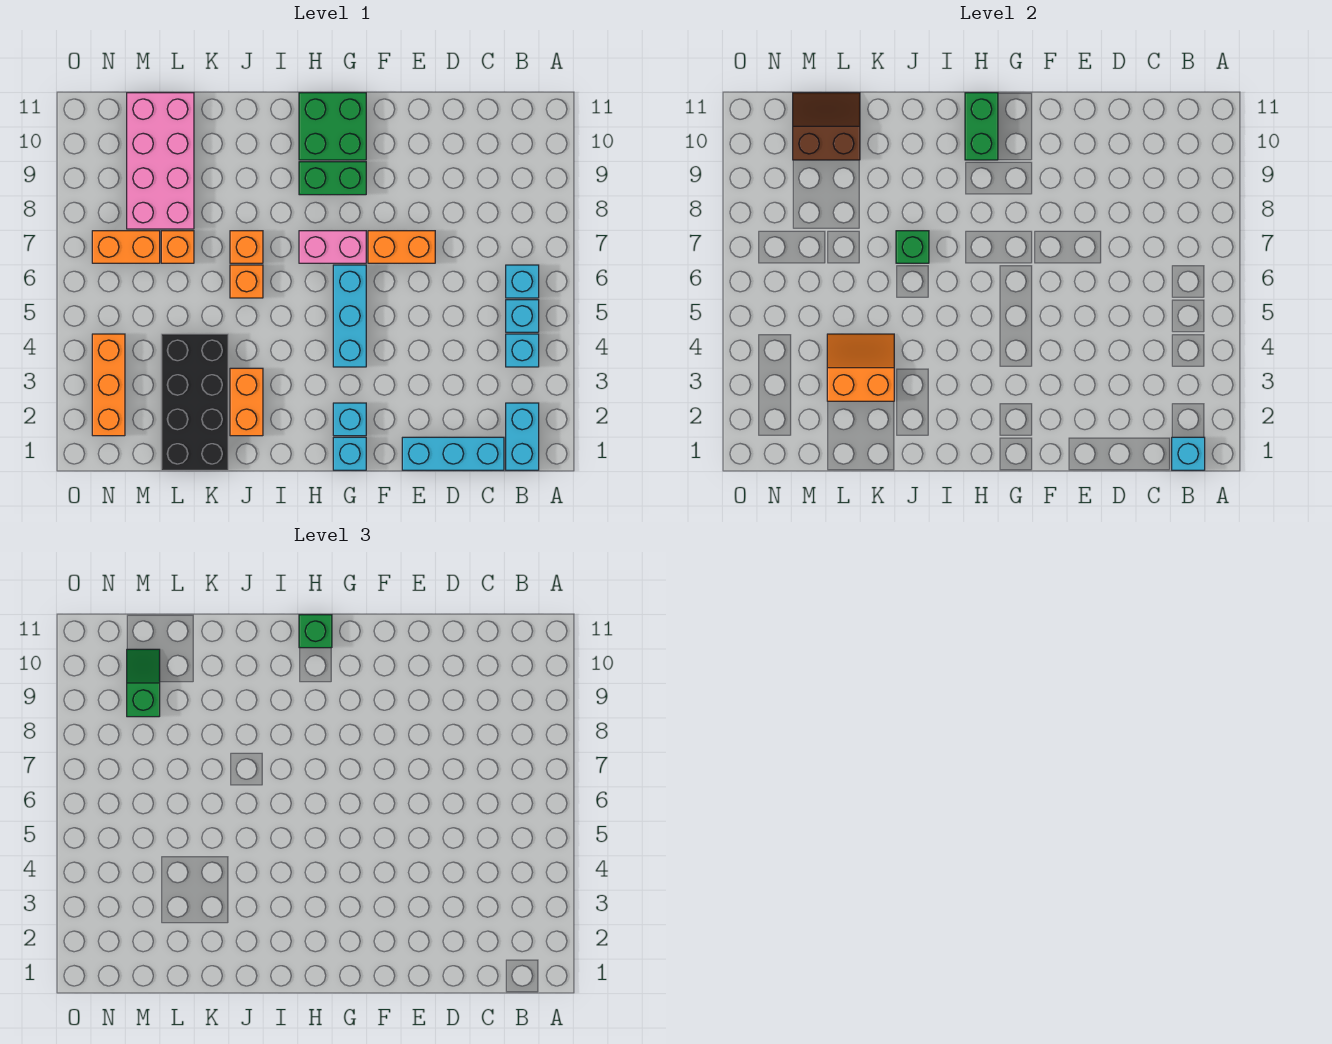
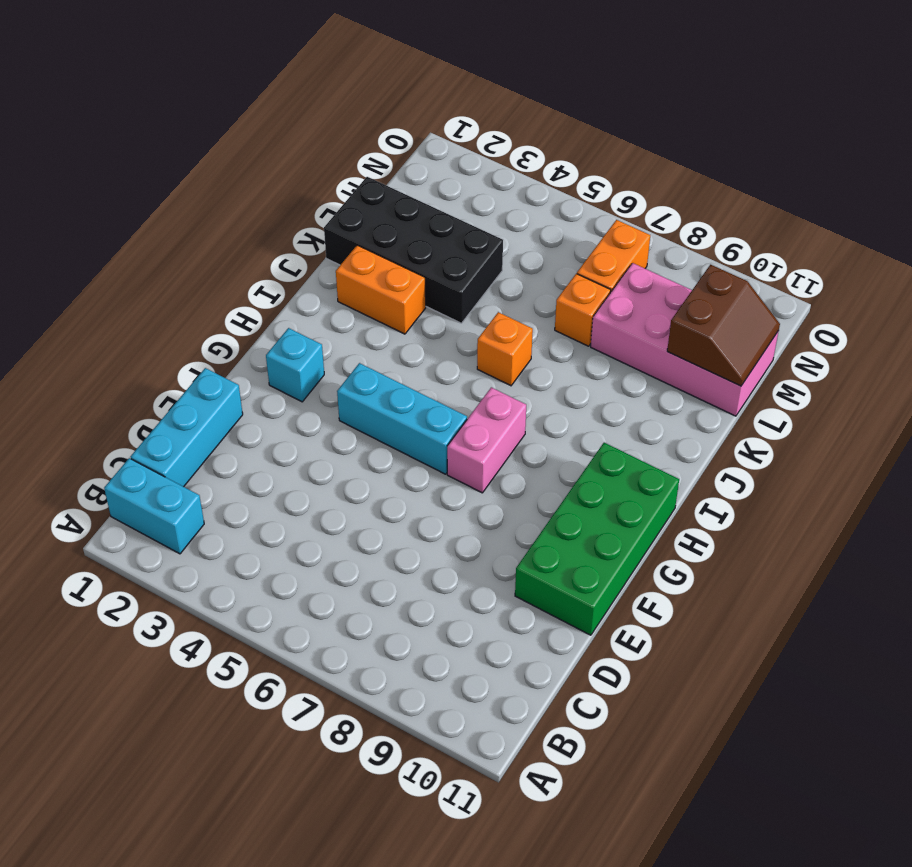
green brick E10:H11 level 1 -> green brick G10:H11 level 1
none -> cyan brick B4 level 1
none -> cyan brick B5 level 1
none -> cyan brick B6 level 1

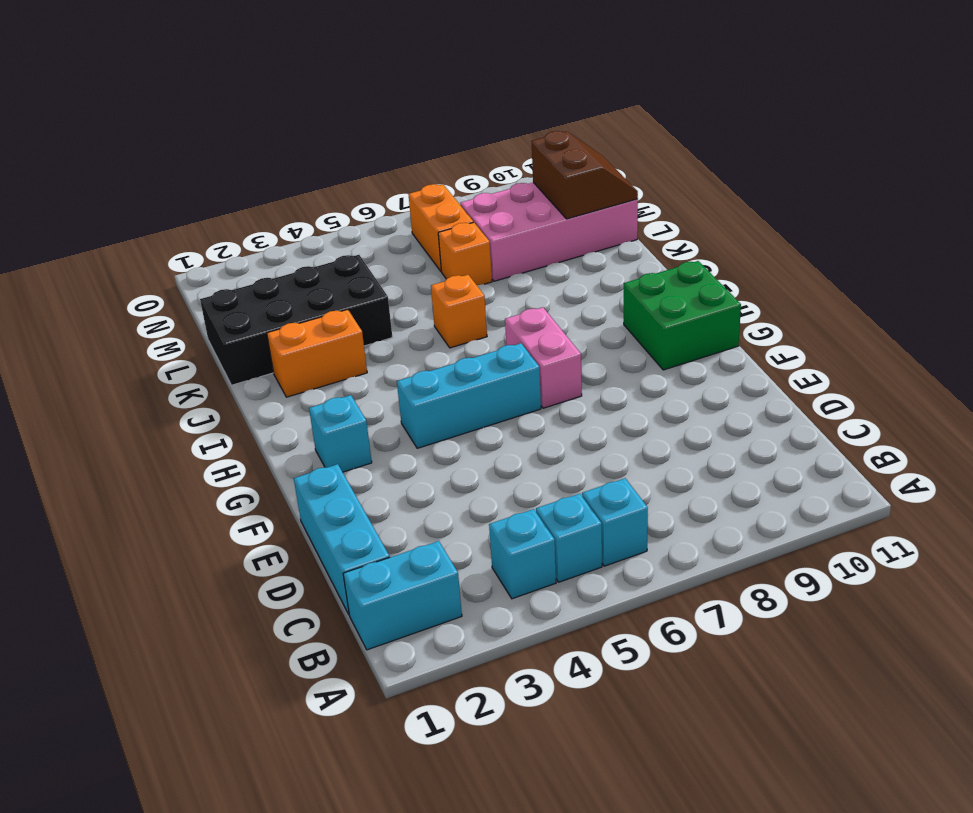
none -> orange brick E7:F7 level 1
none -> cyan brick G1 level 1
none -> green brick G9:H9 level 1

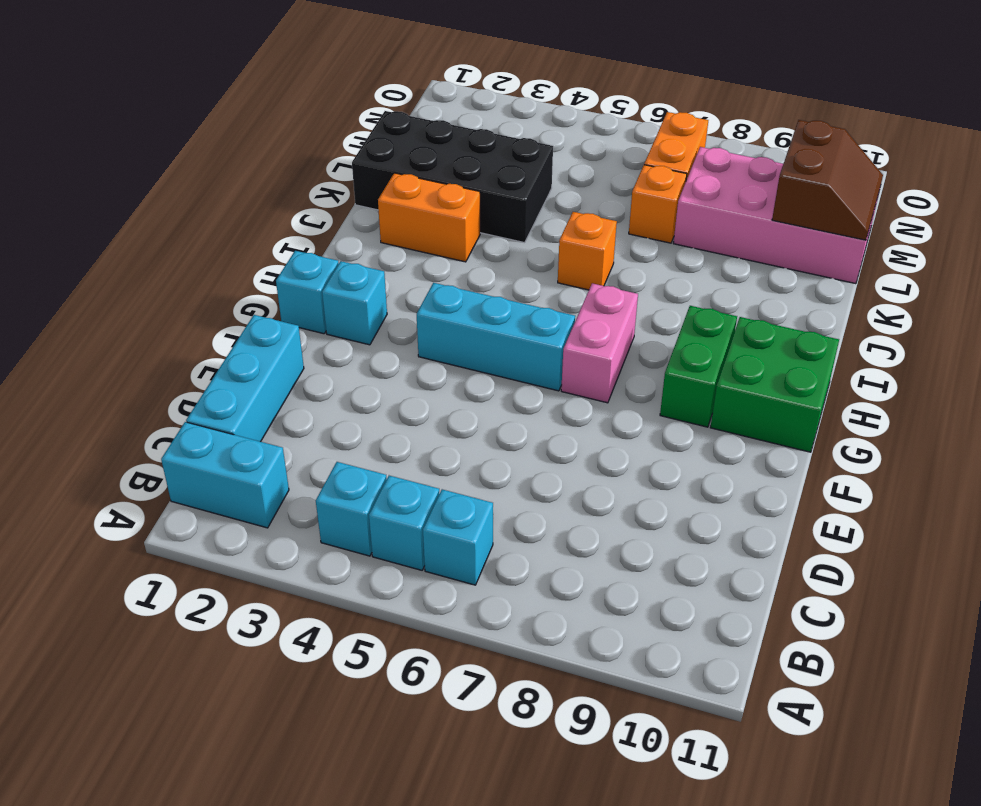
none -> orange brick E7:F7 level 1
none -> orange brick J7 level 1
none -> orange brick N2:N4 level 1

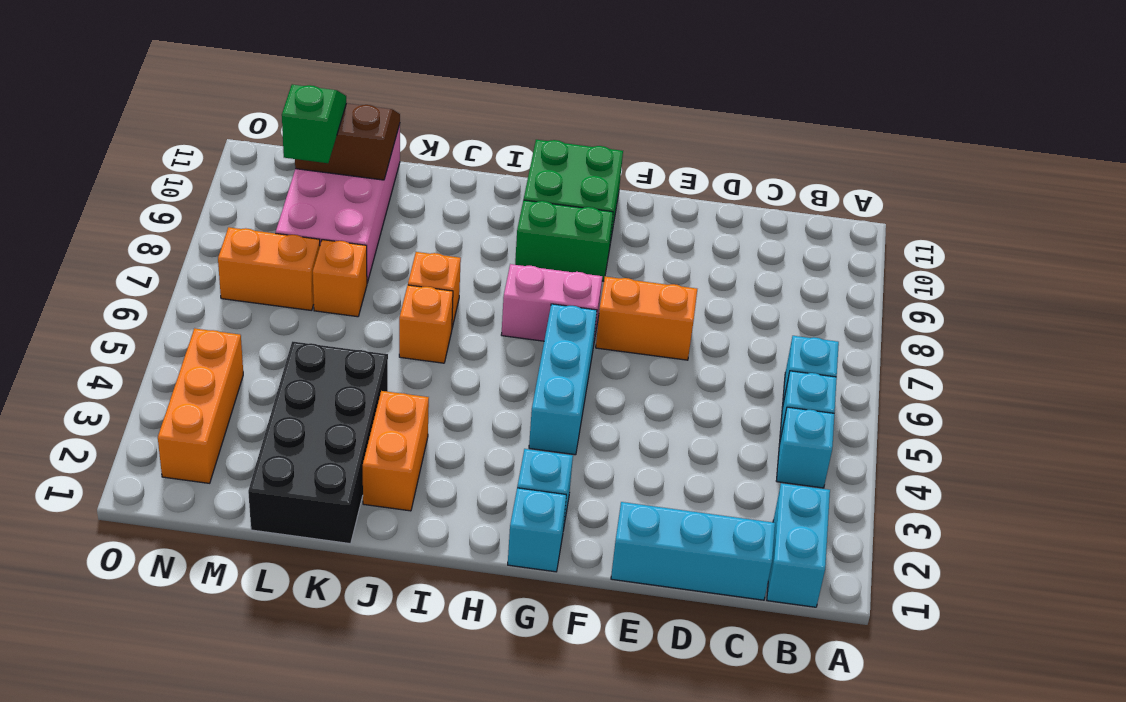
none -> cyan brick B1 level 2
none -> green brick H10:H11 level 2
none -> green brick J7 level 2

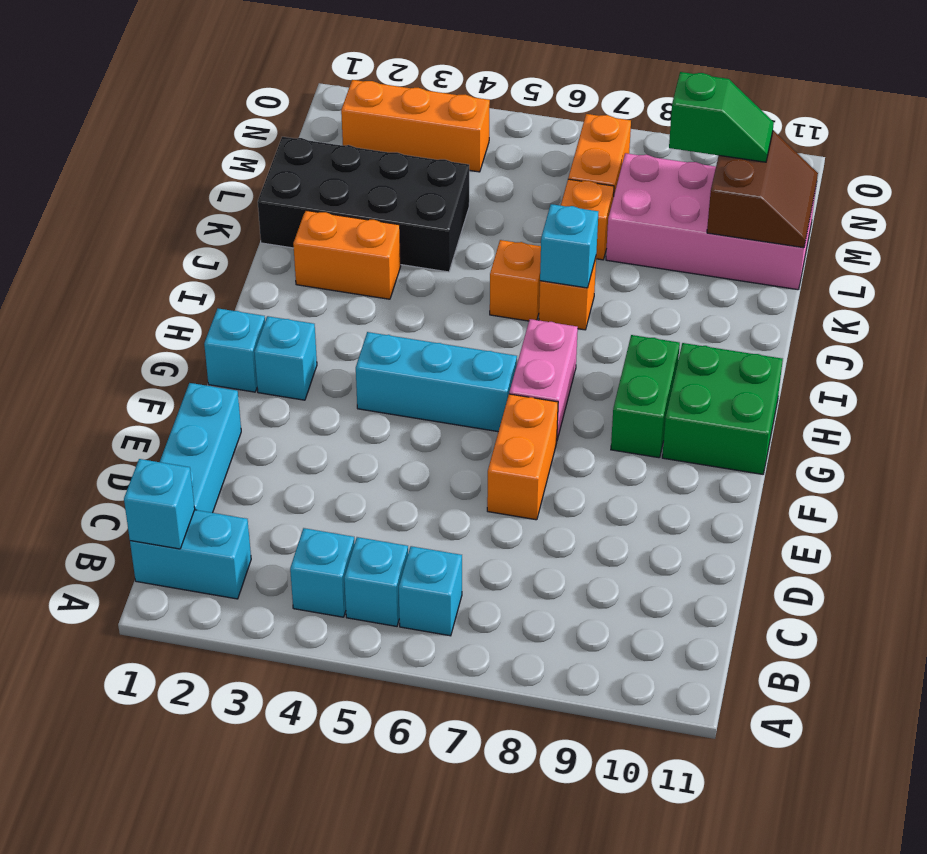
cyan brick J7 level 2 -> green brick J7 level 2
none -> green brick H10:H11 level 2
none -> orange slope K3:L4 level 2 top 3
none -> green brick H11 level 3

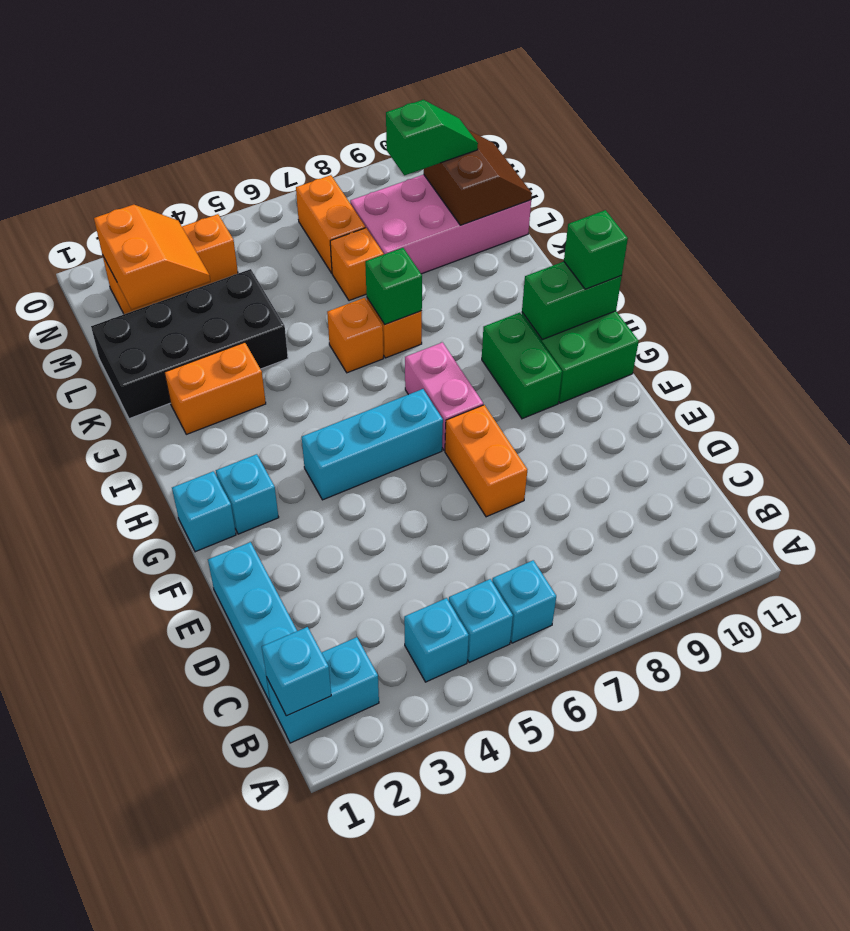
orange slope M2:N3 level 2 top 2 -> orange slope K3:L4 level 2 top 3

